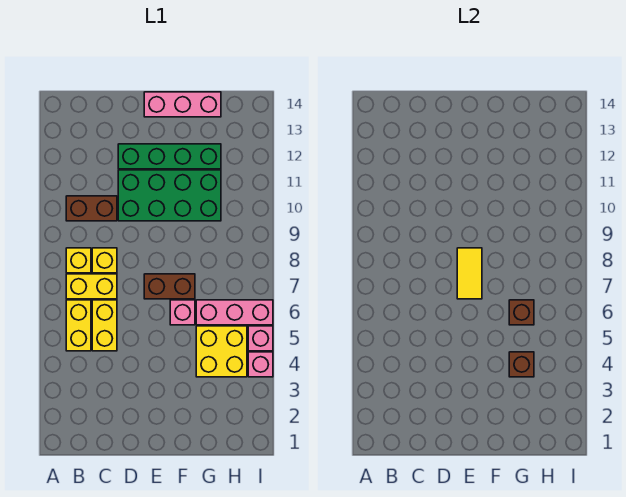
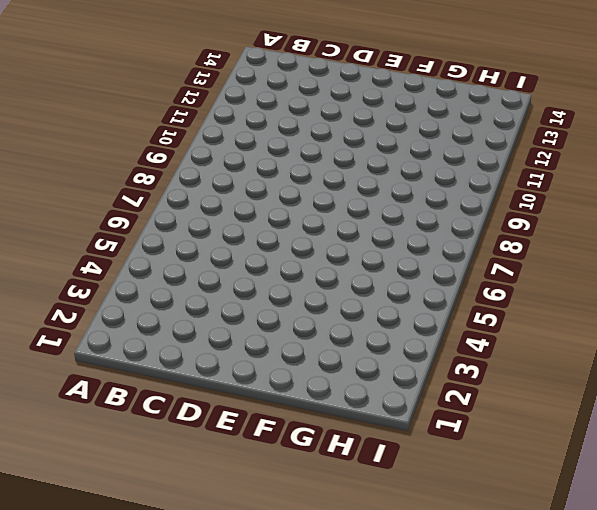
none -> yellow brick B5:B6 level 1
none -> yellow brick B7:C7 level 1
none -> yellow brick B8 level 1

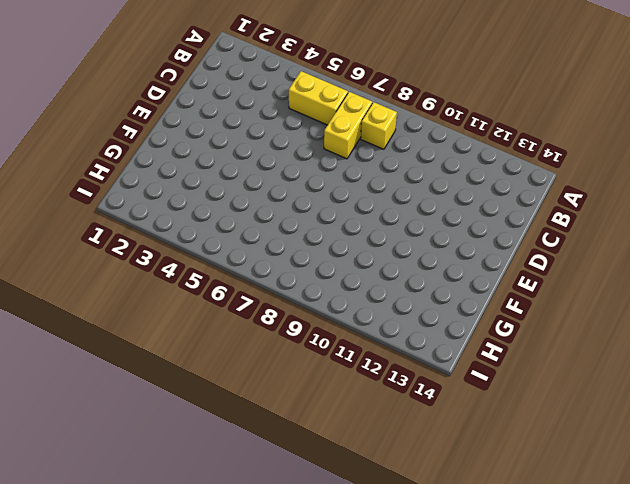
none -> brown brick B10:C10 level 1
none -> yellow brick C5:C6 level 1
none -> yellow brick C8 level 1

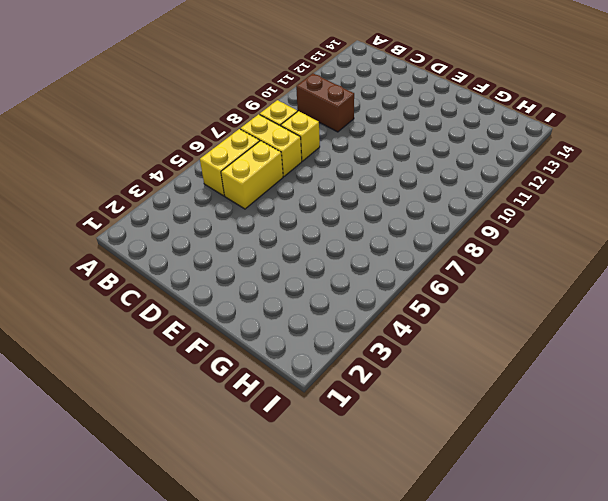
none -> green brick D10:G11 level 1
none -> green brick D12:G12 level 1
none -> brown brick E7:F7 level 1

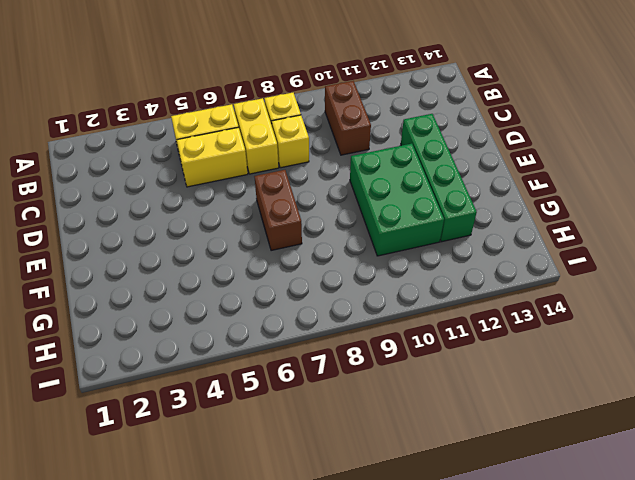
green brick E10:G11 level 1 -> green brick D10:G11 level 1
none -> pink brick E14:G14 level 1
none -> pink brick F6 level 1
none -> yellow brick G4:H5 level 1

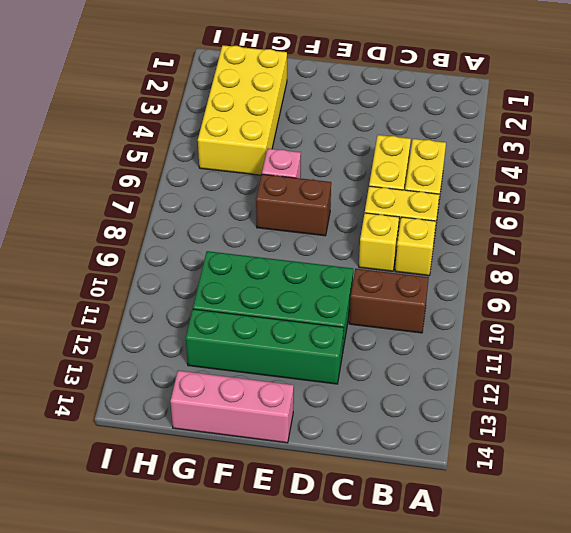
yellow brick G2:H5 level 1 -> yellow brick G4:H5 level 1
none -> pink brick G6:I6 level 1
none -> pink brick I4 level 1
none -> pink brick I5 level 1

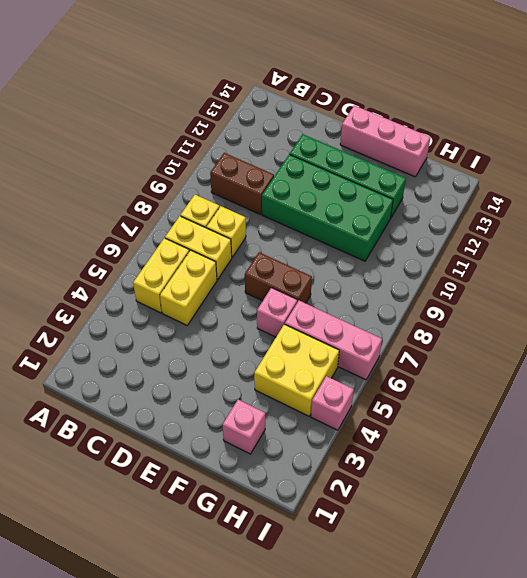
pink brick G2 level 1 -> pink brick I5 level 1
none -> yellow tile E7:E8 level 2
none -> brown brick G4 level 2
none -> brown brick G6 level 2

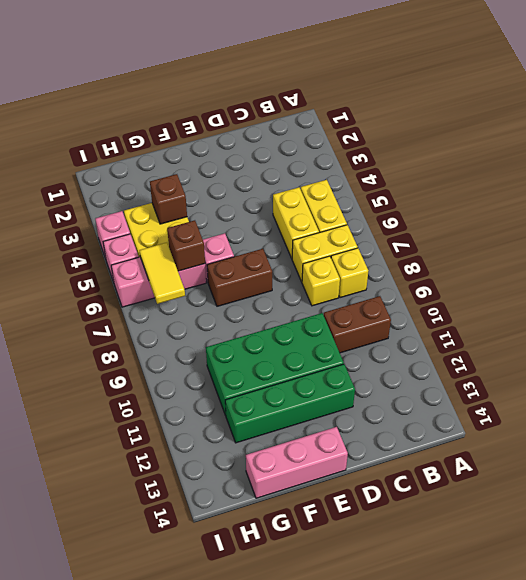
yellow tile H6:H7 level 2 -> yellow tile E7:E8 level 2

